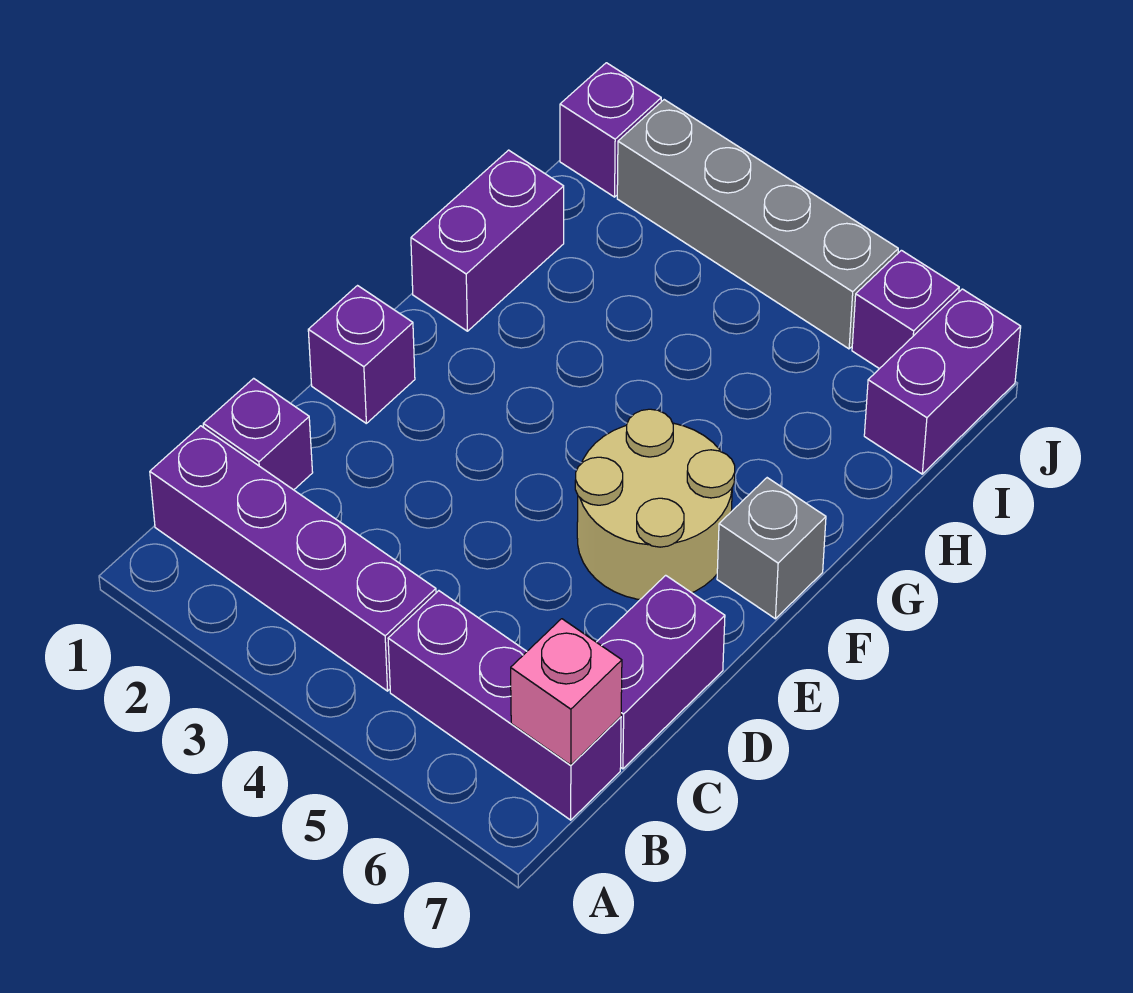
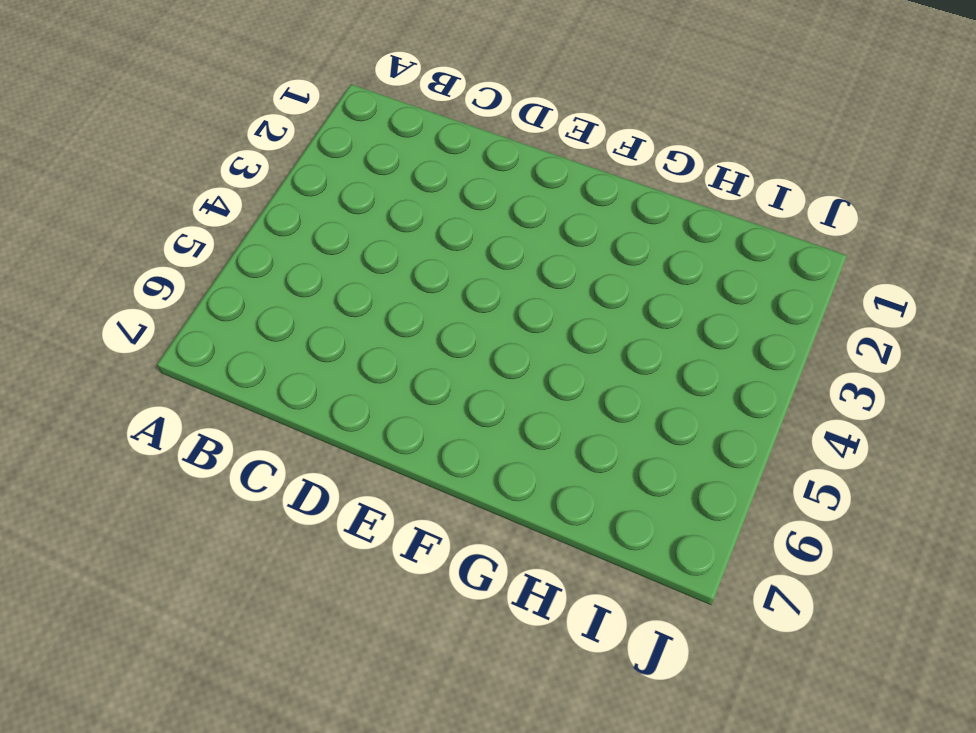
none -> purple brick B1:B4 level 1
none -> purple brick B5:B7 level 1
none -> purple brick C1 level 1

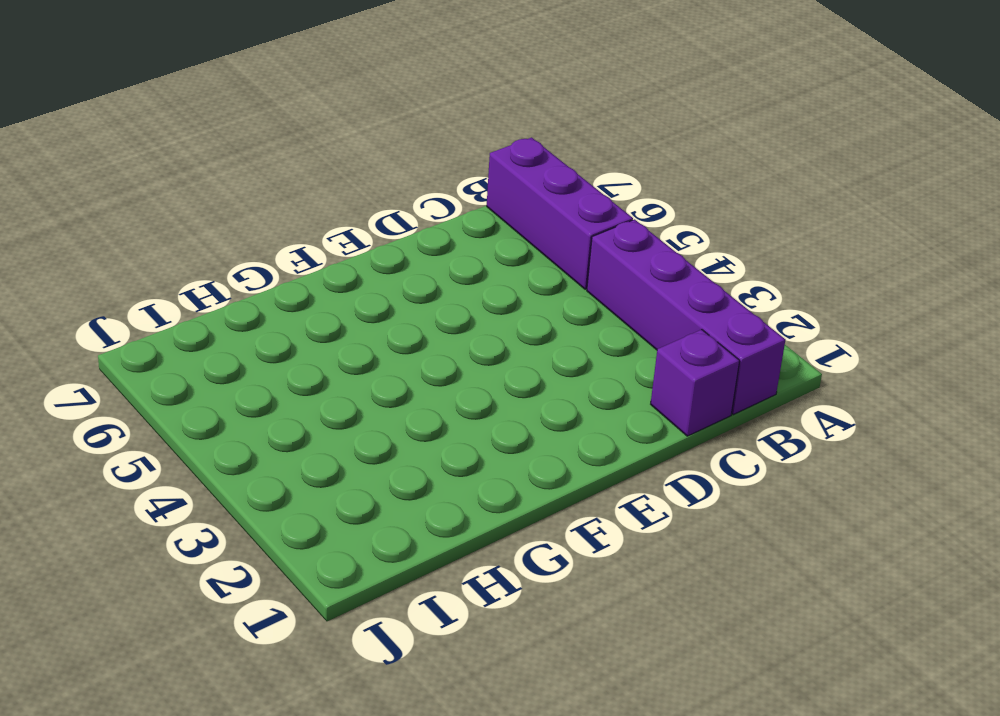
none -> purple brick C7:D7 level 1
none -> purple brick E1 level 1
none -> tan round brick E5:F6 level 1

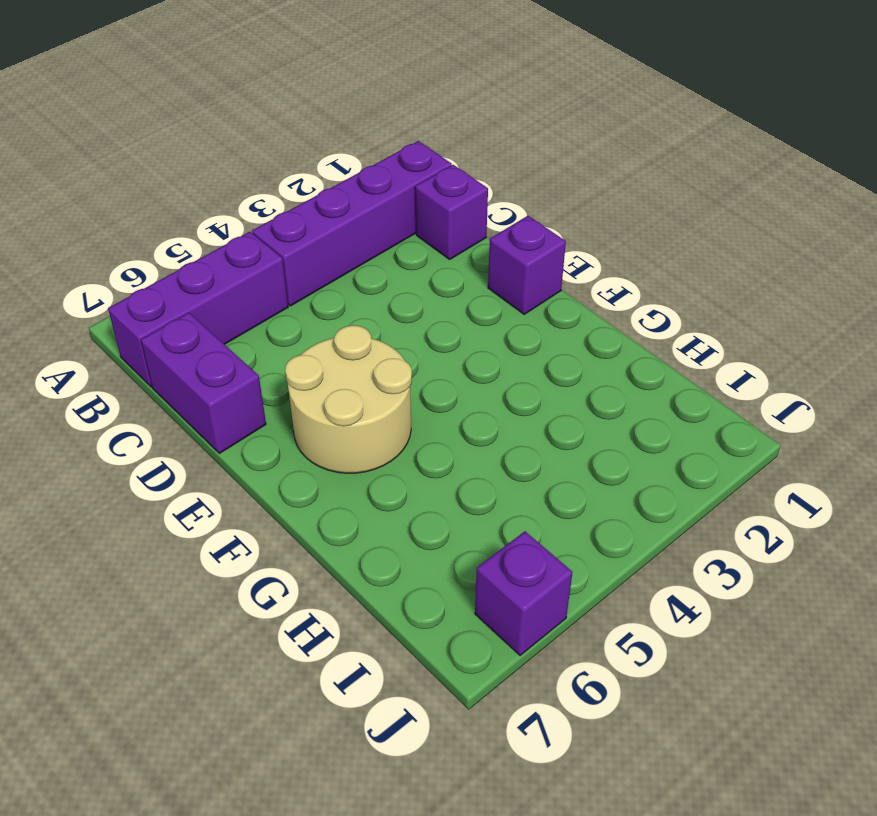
none -> grey brick F7 level 1
none -> purple brick G1:H1 level 1
none -> purple brick I7:J7 level 1

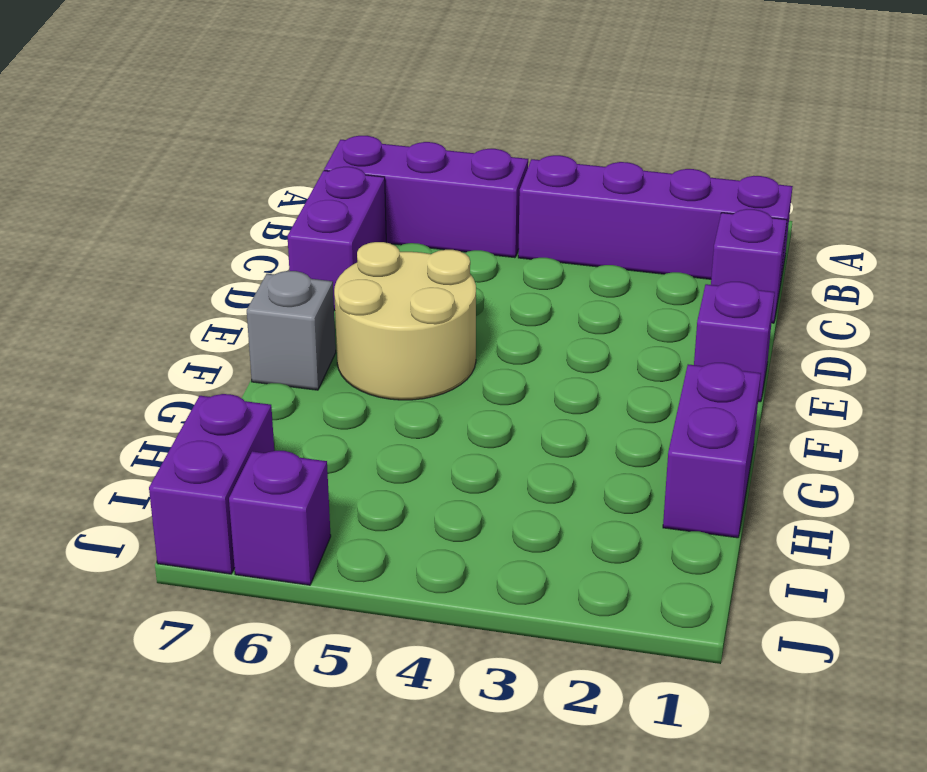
none -> purple brick J1 level 1
none -> grey brick J2:J5 level 1
none -> pink brick B7 level 2

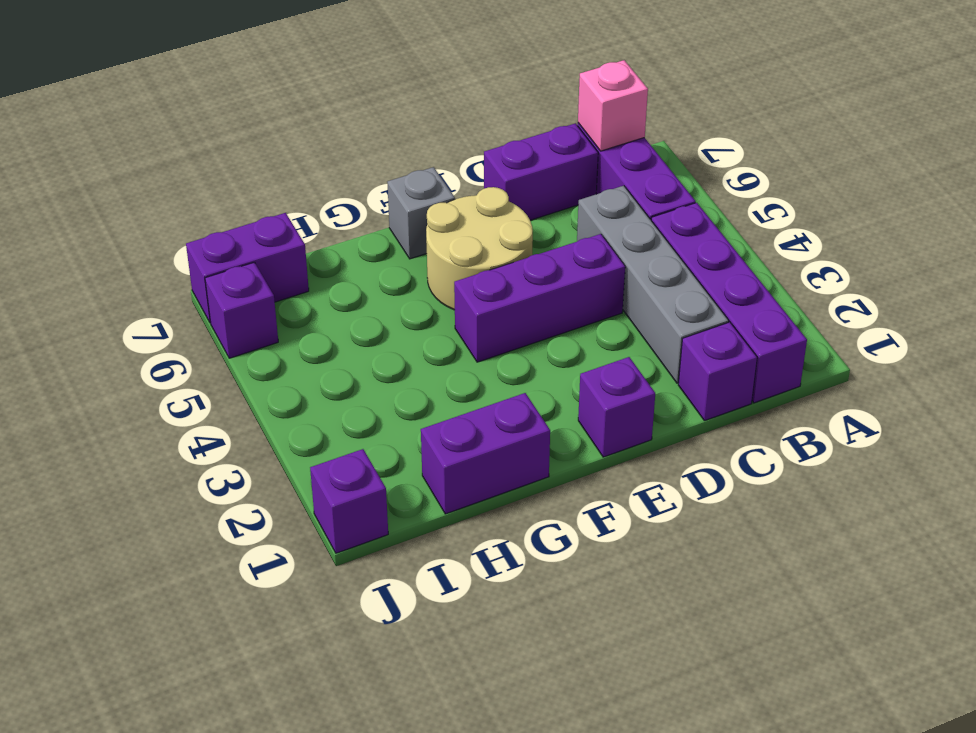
grey brick C2:C5 level 1 -> grey brick J2:J5 level 1
purple brick D4:F4 level 1 -> none

